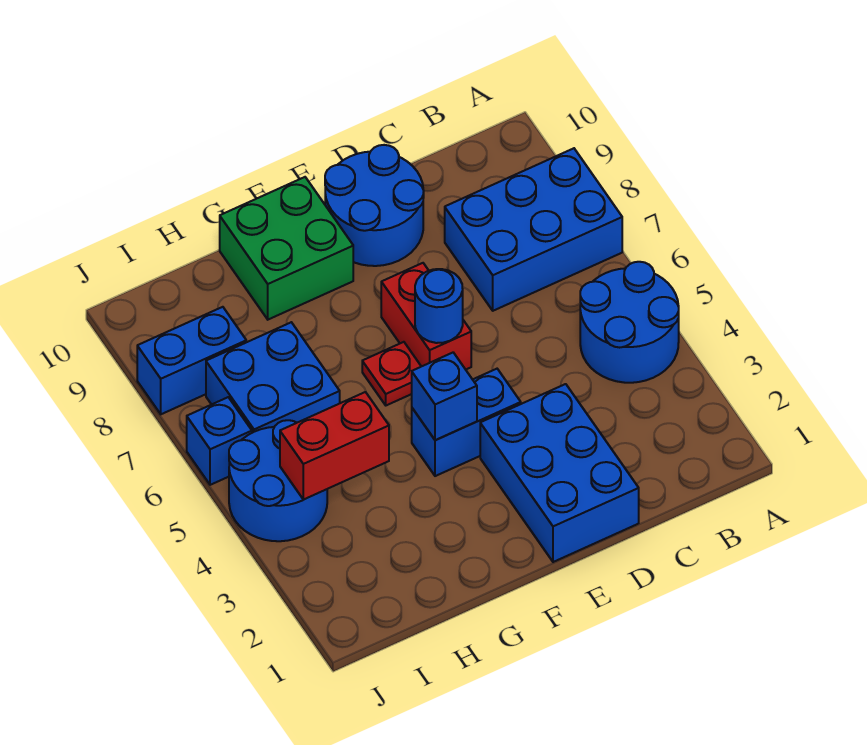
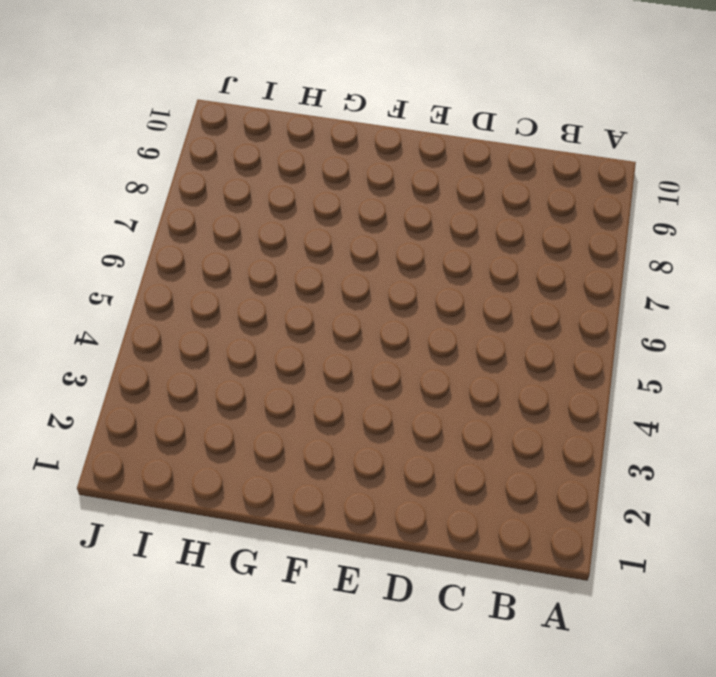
none -> blue round brick A4:B5 level 1
none -> blue brick A7:C8 level 1
none -> blue brick D1:E3 level 1

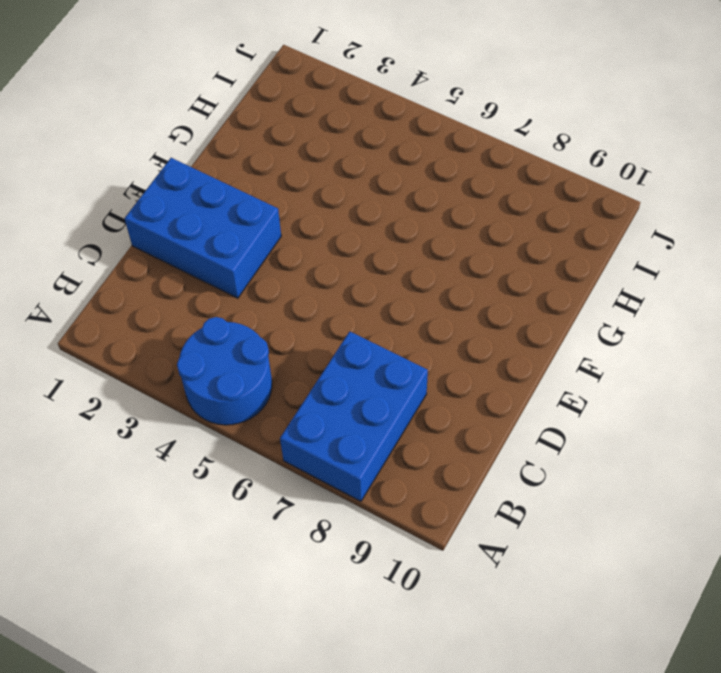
none -> blue round brick D9:E10 level 1
none -> blue brick E4:F4 level 1
none -> red brick E6:E7 level 1

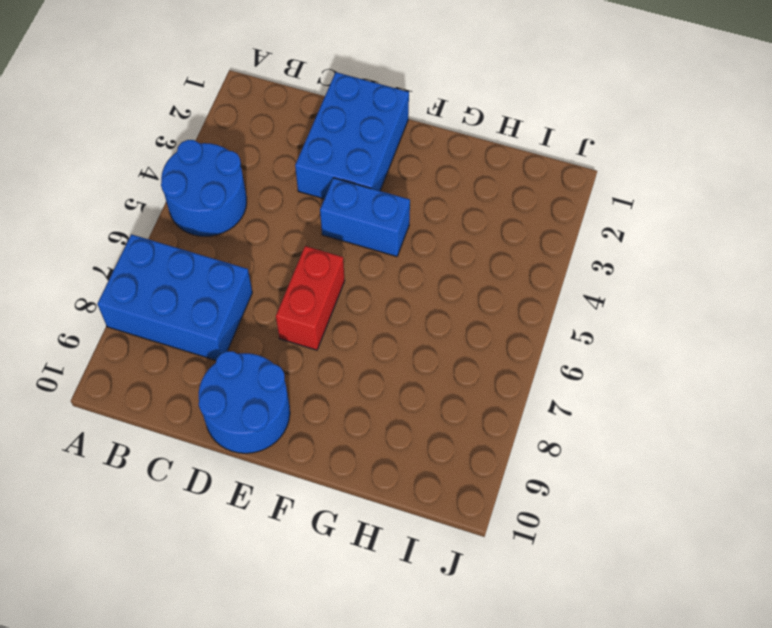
none -> red plate F6 level 1
none -> green brick F9:G10 level 1
none -> blue brick H6:I7 level 1

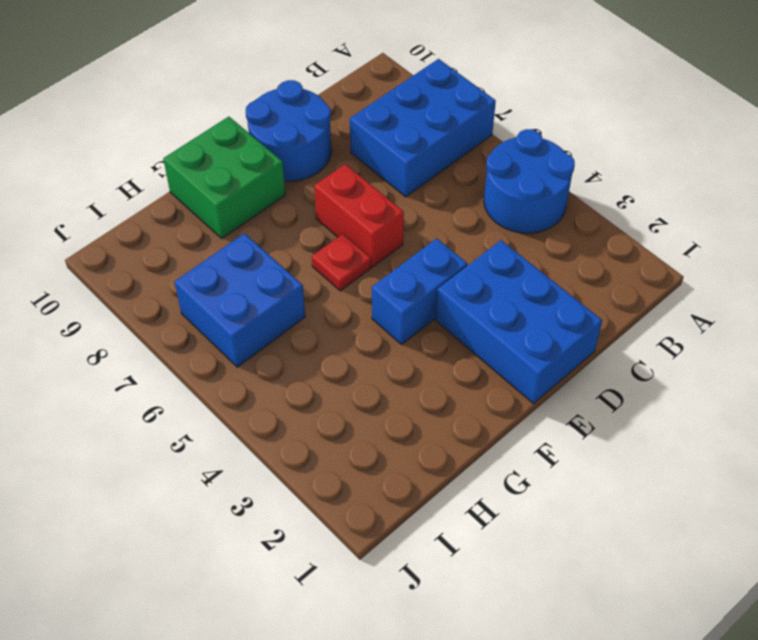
none -> blue round brick I4:J5 level 1
none -> blue brick I8:J8 level 1
none -> blue brick J6 level 1

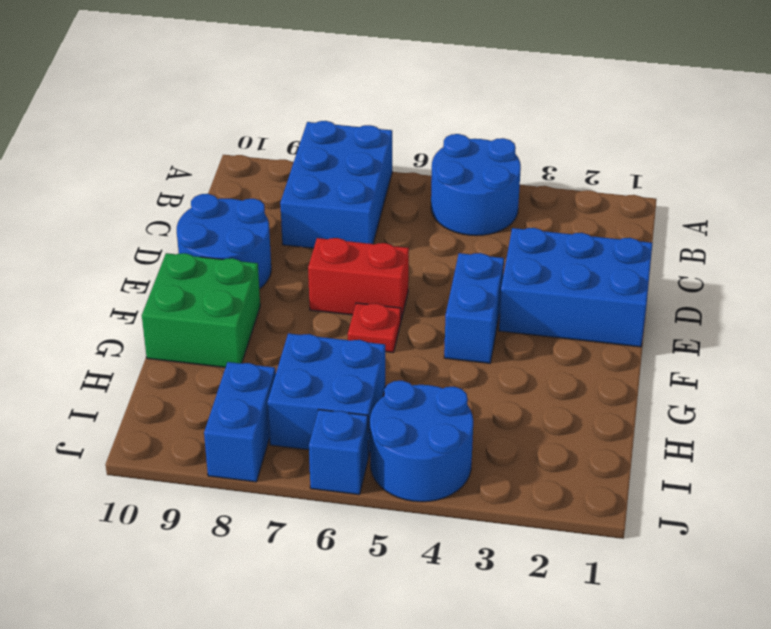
none -> blue round brick E6 level 2
none -> blue brick F4 level 2
none -> red brick H4:I4 level 2

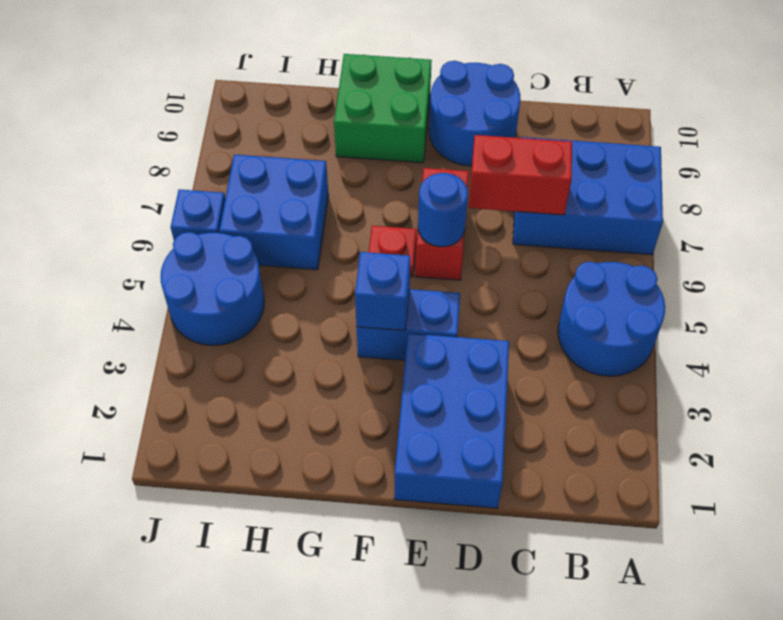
red brick C7:D7 level 2 -> red brick H4:I4 level 2
none -> blue brick I8:J8 level 1

